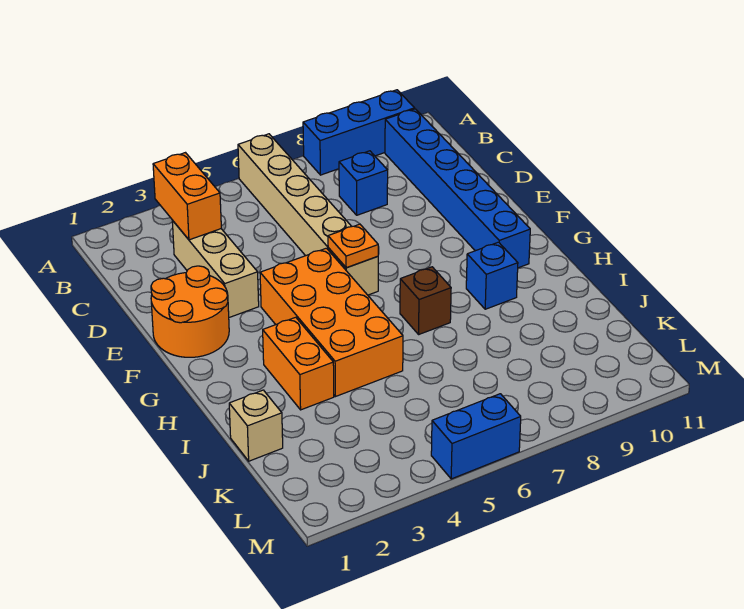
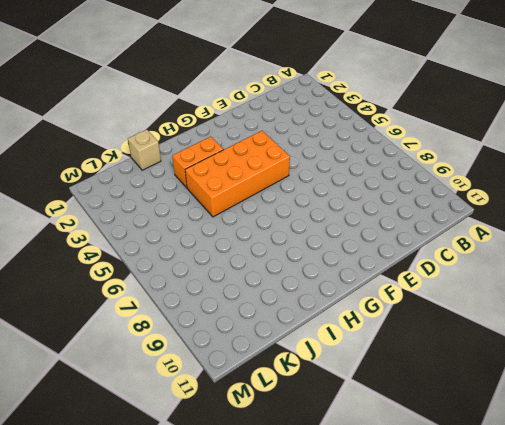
none -> tan brick A6:F6 level 1
none -> blue brick A8:A10 level 1
none -> blue brick B10:G10 level 1

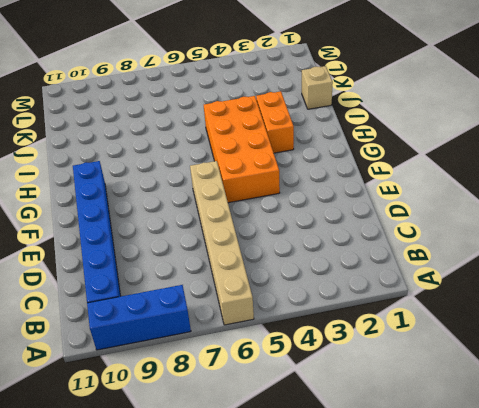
none -> tan brick C3:E3 level 1
none -> blue brick C8 level 1
none -> orange round brick E1:F2 level 1

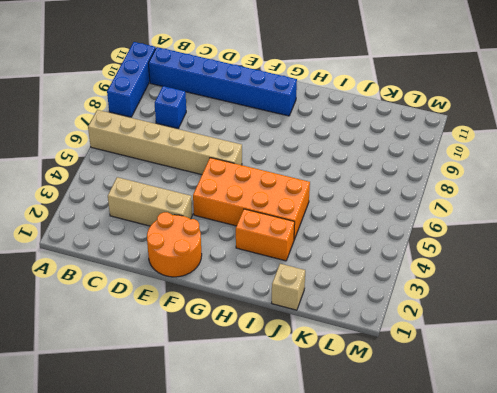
none -> brown brick H7 level 1
none -> blue brick H9 level 1
none -> blue brick M5:M6 level 1

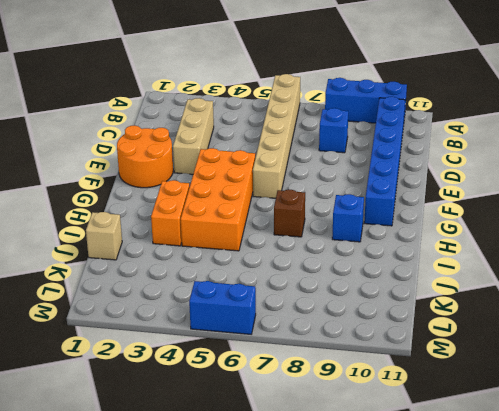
none -> orange brick B3:C3 level 2
none -> orange plate F6 level 2

